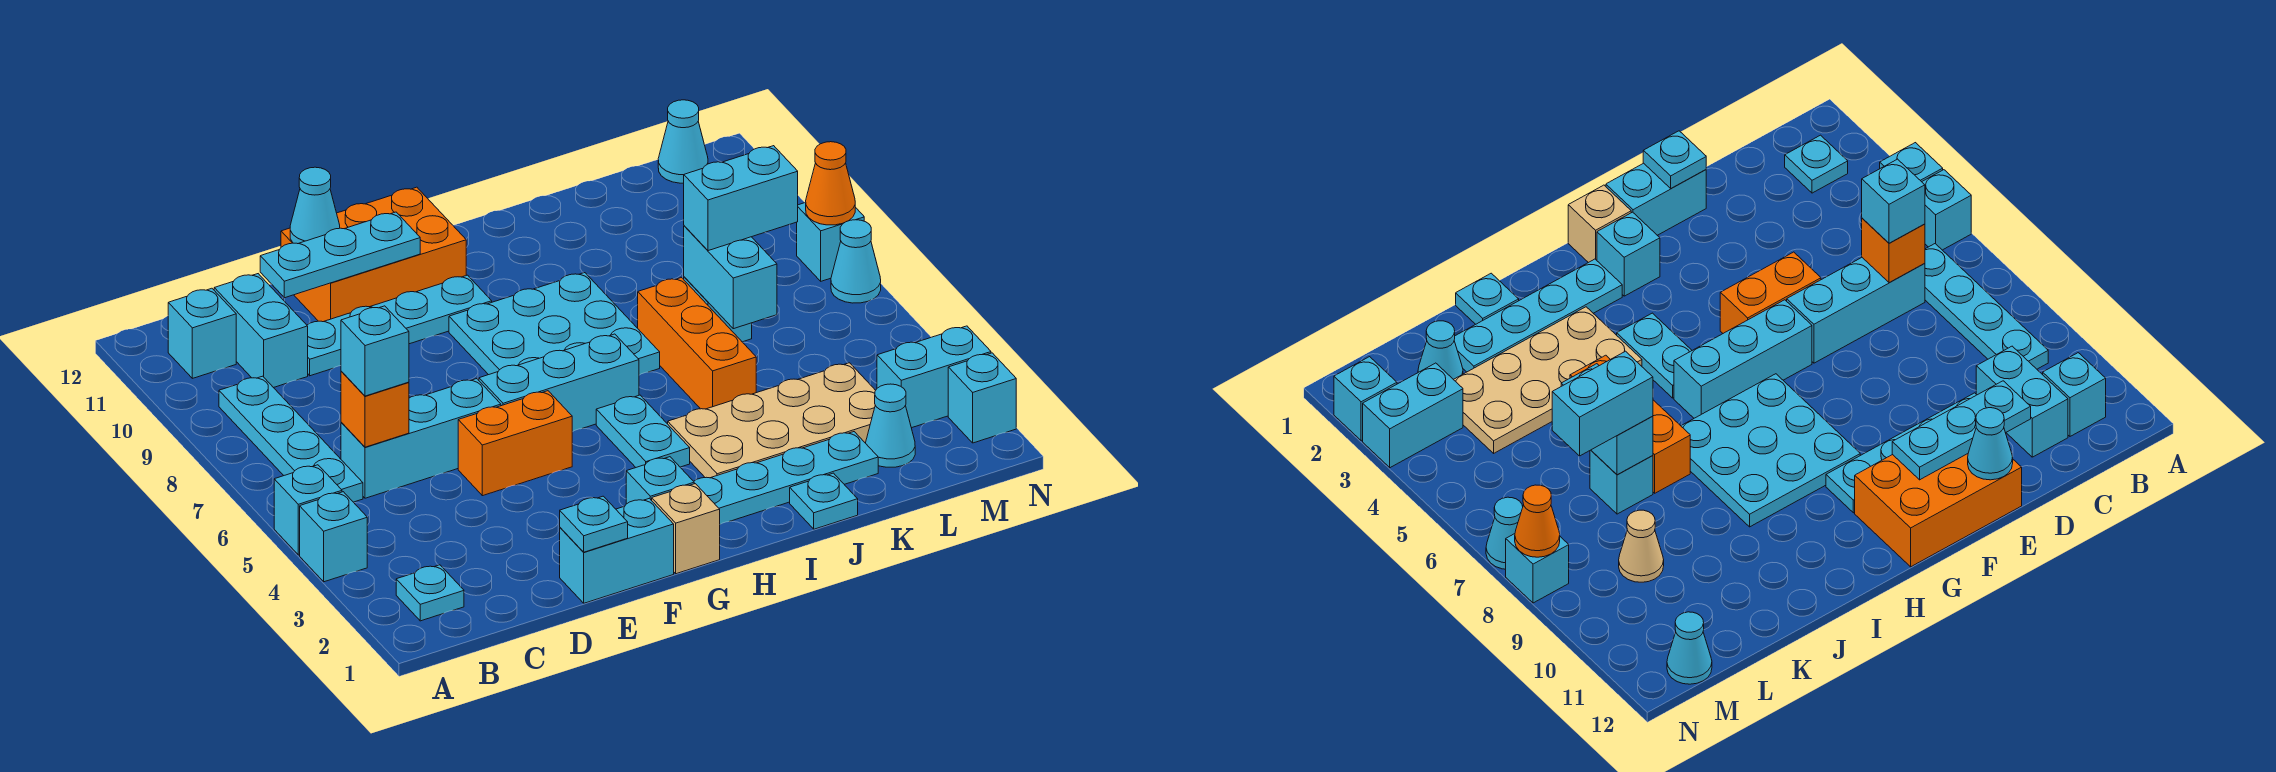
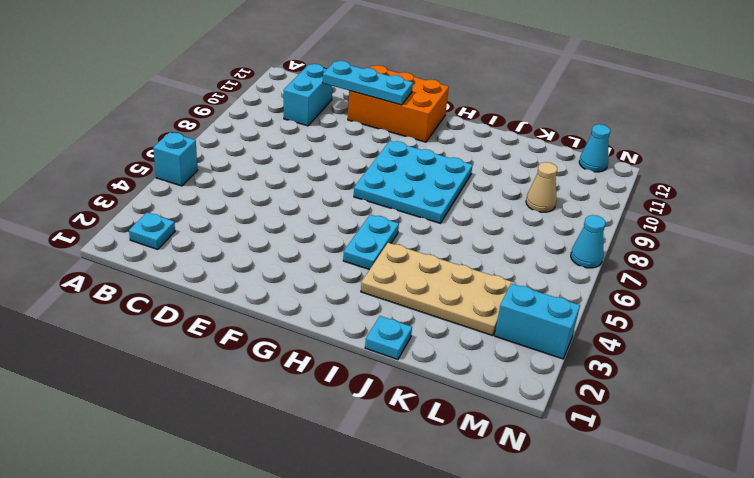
none -> cyan brick A4 level 1
none -> cyan plate B6:B9 level 1
none -> cyan brick B11 level 1
none -> cyan brick C6:E6 level 1

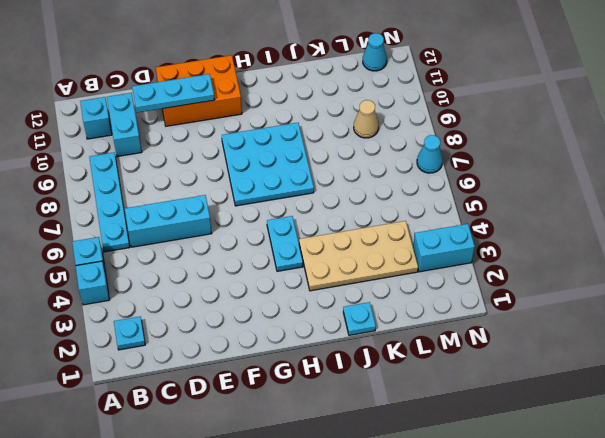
none -> cyan plate D10:G10 level 1
none -> cyan brick E1:F1 level 1
none -> orange brick E5:F5 level 1
none -> cyan brick F6:H6 level 1

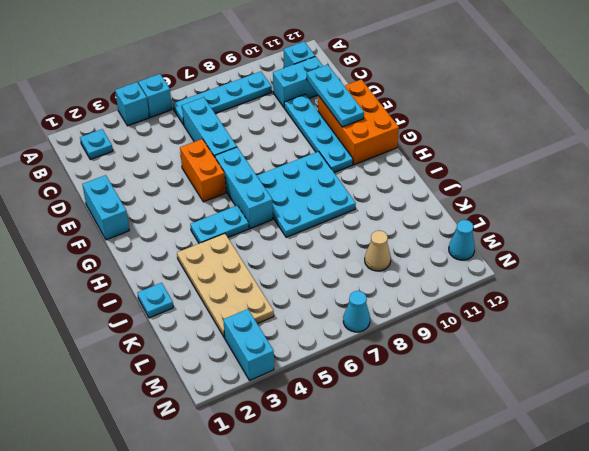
none -> tan brick G1 level 1
none -> cyan brick G2 level 1
none -> cyan plate H2:K2 level 1
none -> orange brick J5:J7 level 1

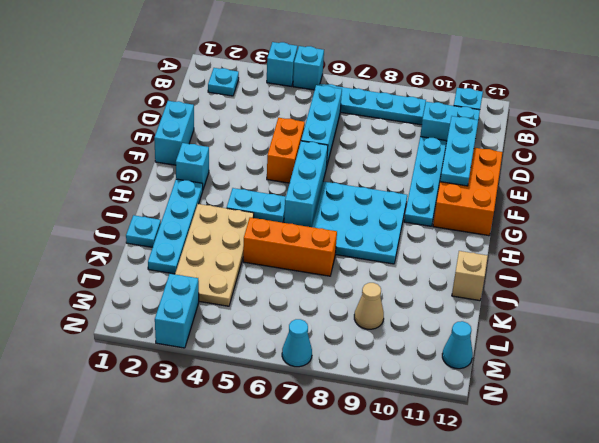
tan brick J12 level 1 -> tan brick G1 level 1
none -> cyan brick K7 level 1
none -> cyan cone L2 level 1
none -> cyan brick N2 level 1
none -> cyan brick N8 level 1

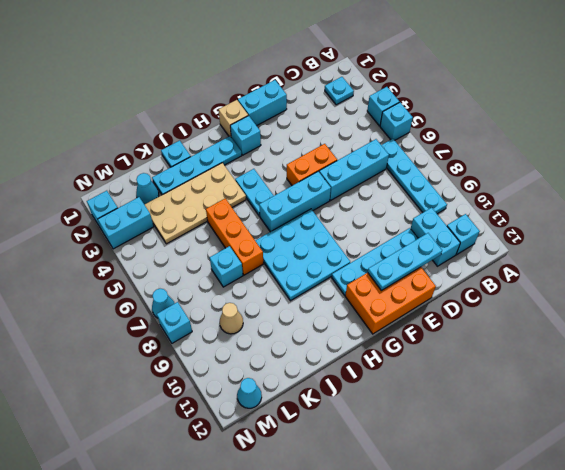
none -> orange brick C6 level 2
none -> cyan plate E1 level 2
none -> cyan cone E12 level 2
none -> cyan brick K6:K7 level 2

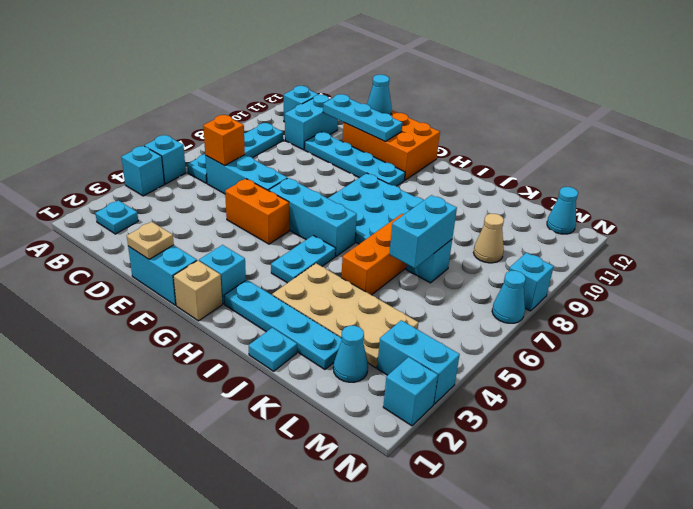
tan plate E1 level 2 -> cyan plate E1 level 2
none -> orange cone N8 level 2
none -> cyan brick C6 level 3
none -> cyan brick K7:L7 level 3

